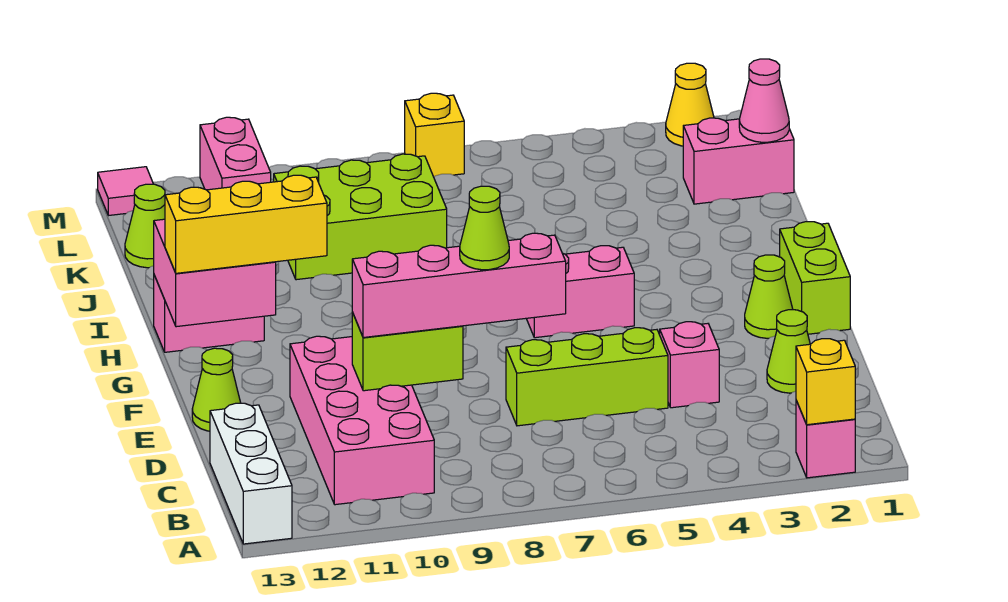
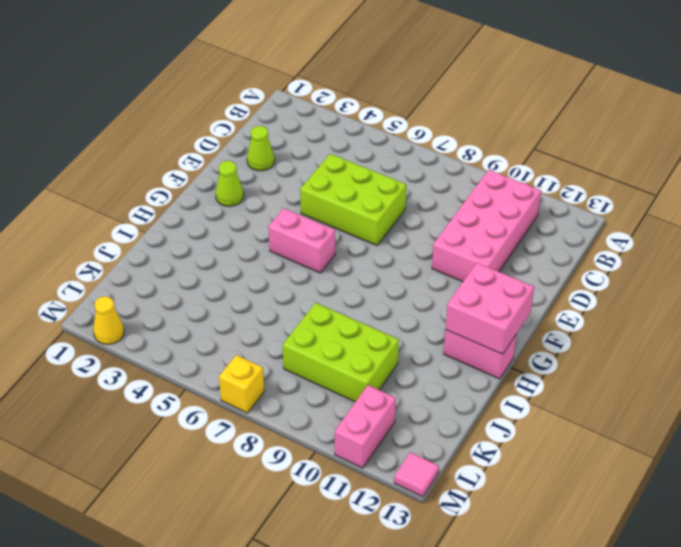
lime brick D5:E7 level 1 -> lime brick D5:D7 level 1
none -> pink brick A2 level 1
none -> white brick A13:C13 level 1
none -> pink brick D4 level 1

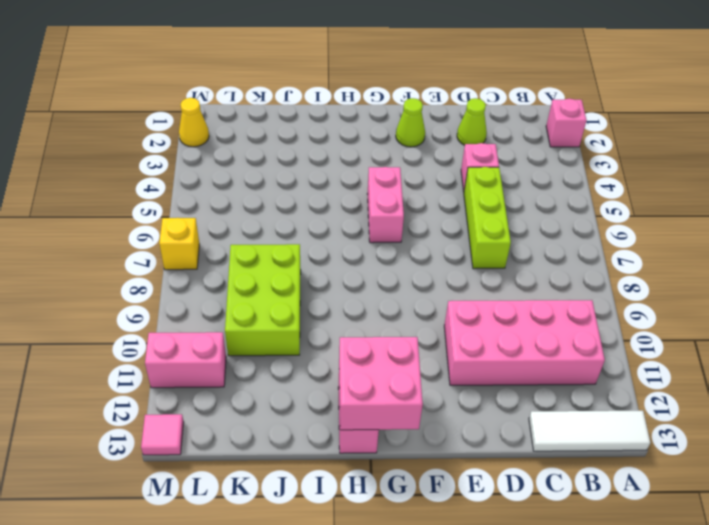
white tile A13:C13 level 1 -> white brick A13:C13 level 1
none -> lime cone E13 level 1
none -> lime brick F1:G1 level 1
none -> pink brick K1:K2 level 1

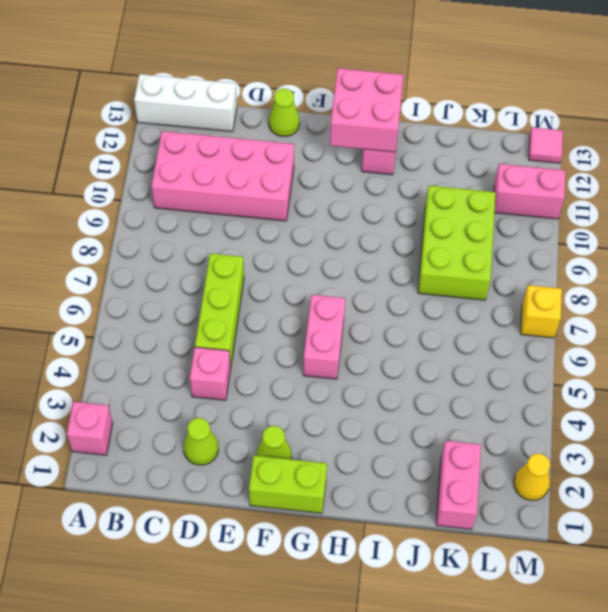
none -> lime cone K13 level 1
none -> yellow brick A2 level 2
none -> lime brick D9:D10 level 2

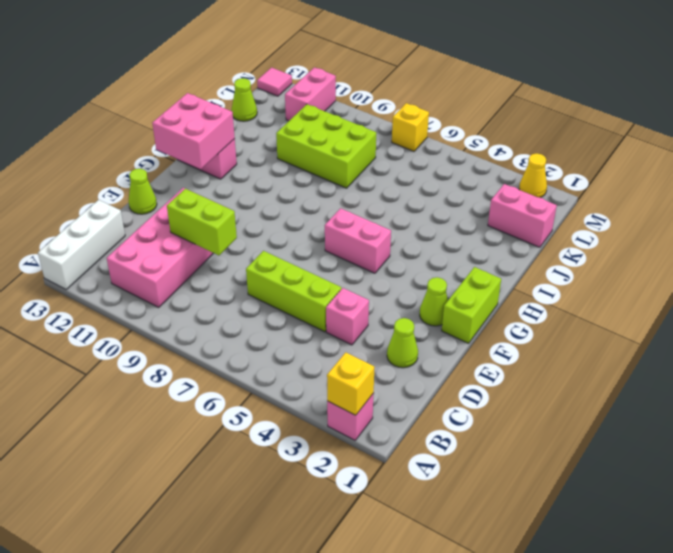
none -> pink cone K1 level 2
none -> pink brick D7:D10 level 3
none -> yellow brick G11:G13 level 3

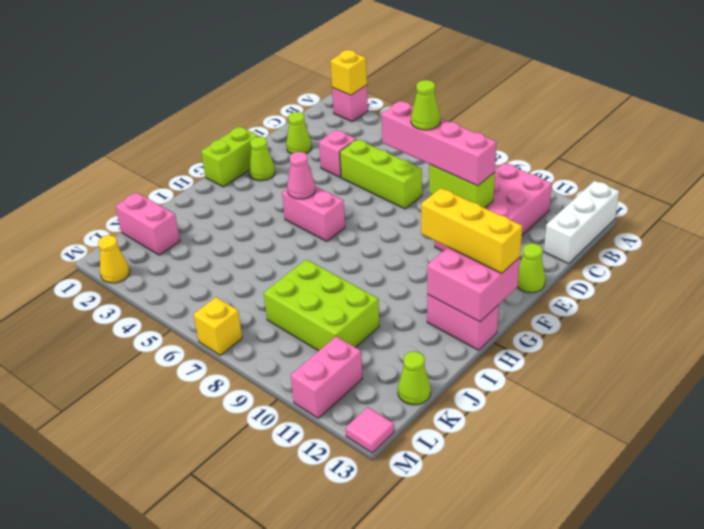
pink cone G5 level 2 -> pink cone K1 level 2

